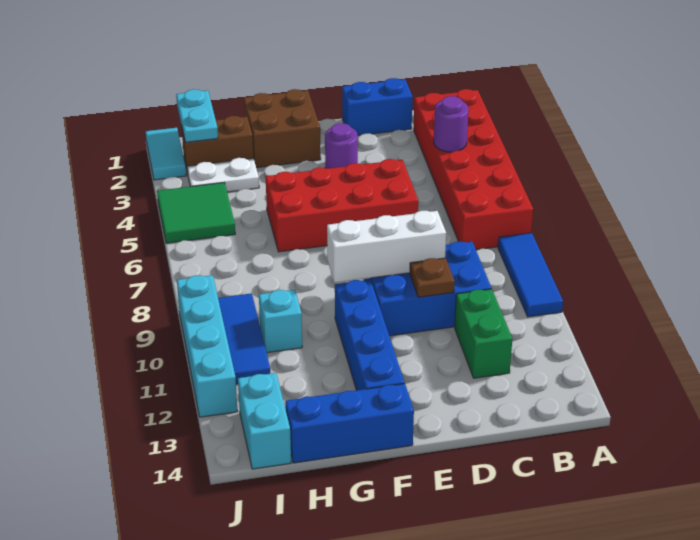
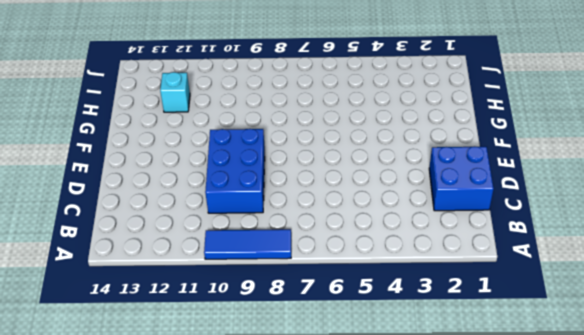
blue brick C1:D2 level 1 -> blue brick C1:D1 level 1
cyan brick H12 level 1 -> cyan brick H10 level 1
none -> red brick A2:B7 level 1
none -> green brick C11:C12 level 1
none -> red brick D5:G6 level 1

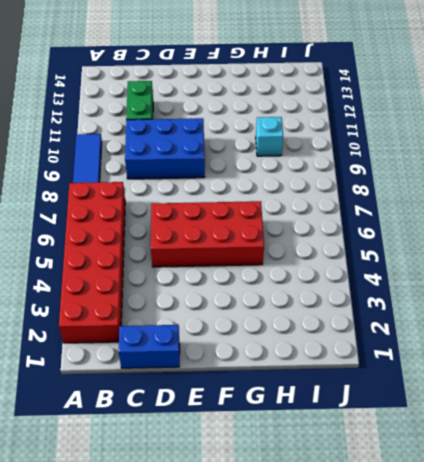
none -> purple round brick E3 level 1
none -> brown brick F1:G2 level 1
none -> blue brick F10:F13 level 1

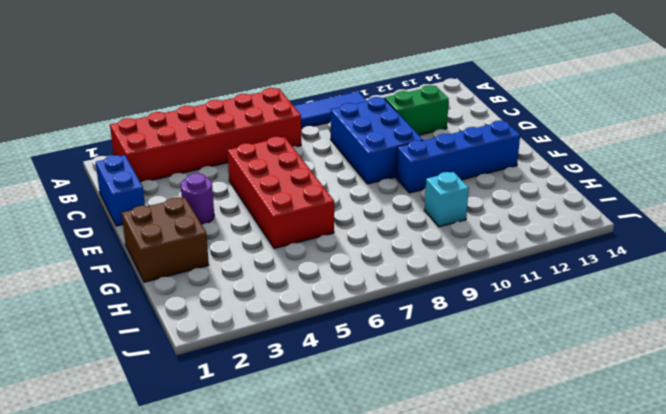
none -> blue brick F14:H14 level 1
none -> brown brick H2:I2 level 1
none -> white plate H3:I3 level 1

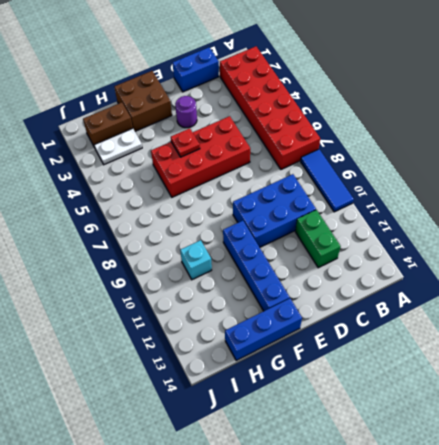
red plate F5 level 2 -> none
none -> green tile I4:J5 level 1
none -> blue tile I9:I11 level 1
none -> cyan brick I13:I14 level 1

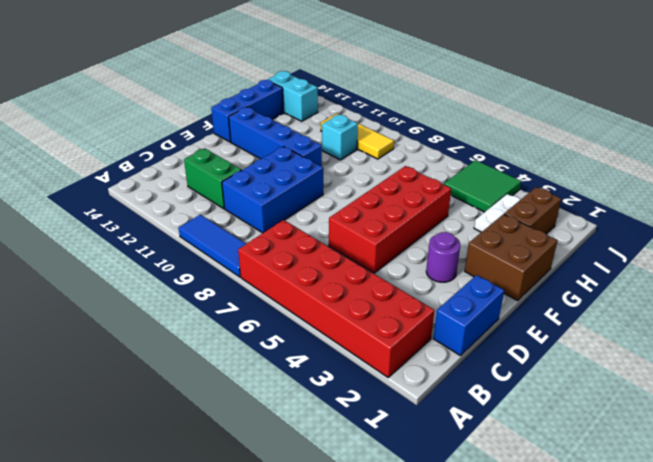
yellow tile I9:I11 level 1 -> blue tile I9:I11 level 1
none -> cyan tile J1:J2 level 1
none -> cyan brick J9:J12 level 1
none -> purple round brick B4 level 2

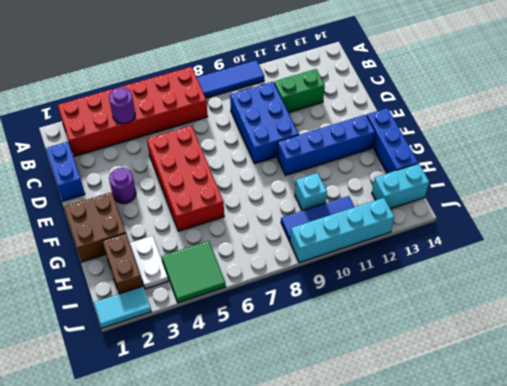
none -> white brick D9:F9 level 2
none -> brown plate D10 level 2
none -> cyan plate I1:I2 level 2

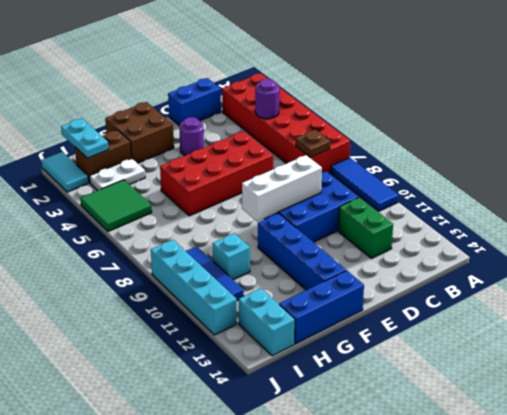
brown plate B7 level 2 -> brown plate D10 level 2

